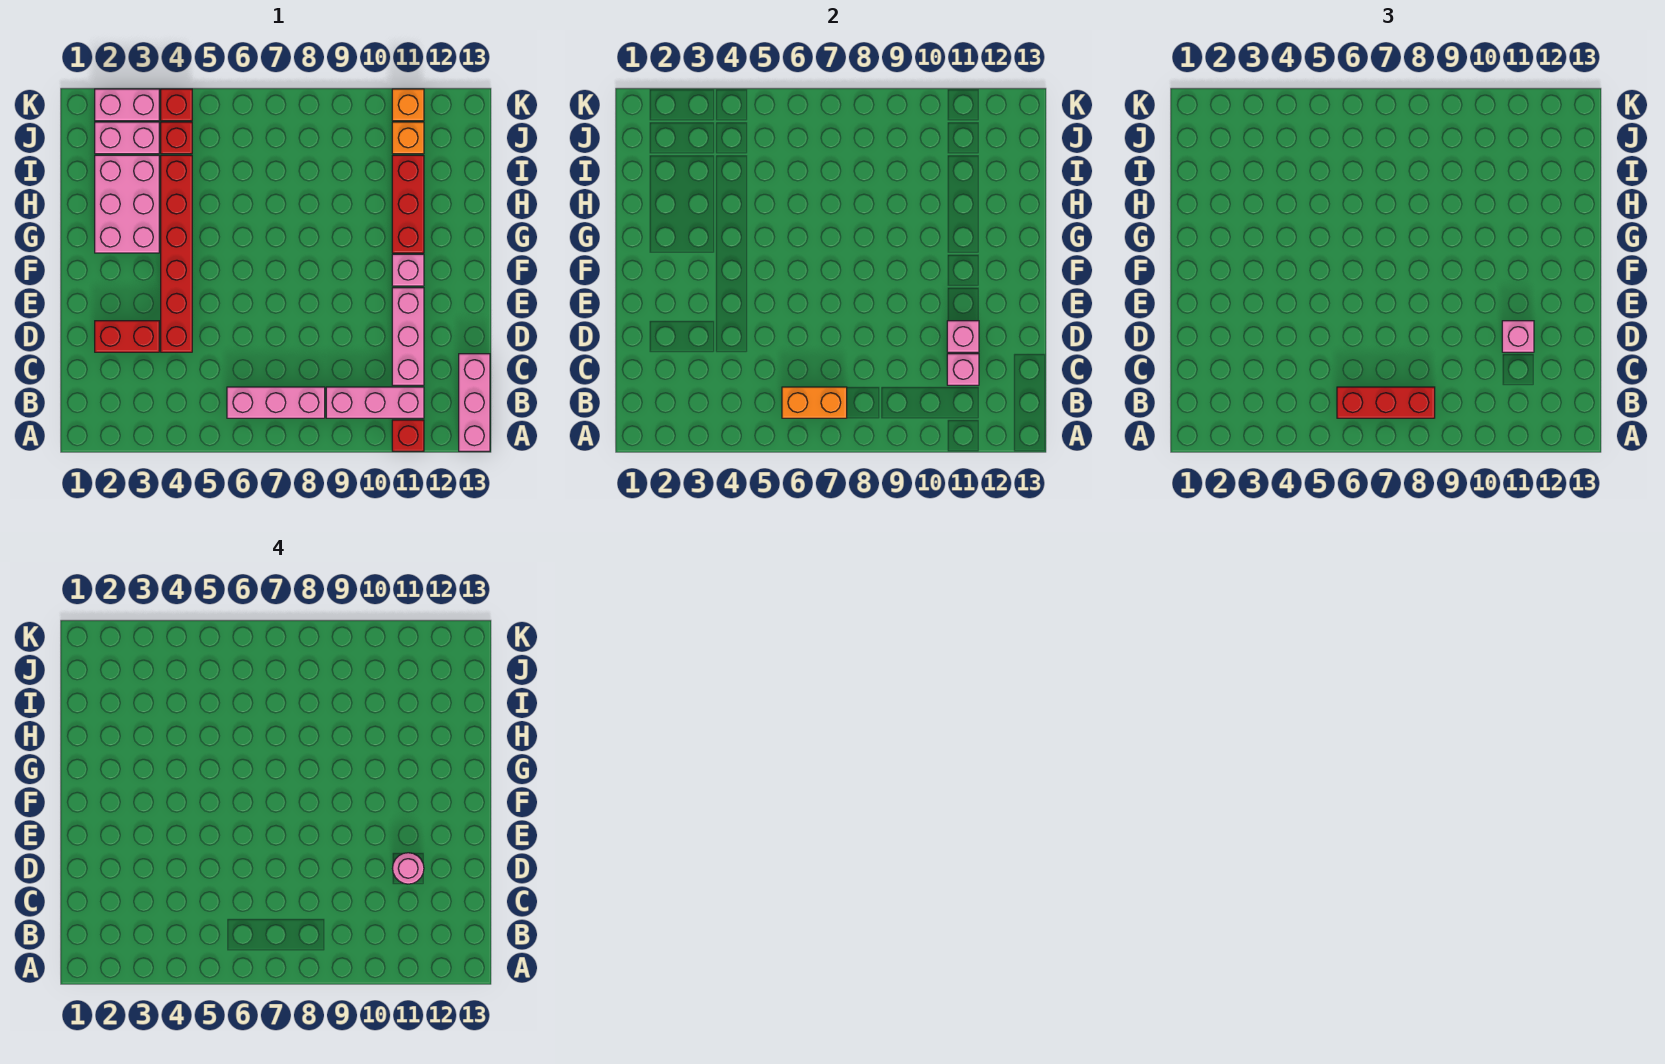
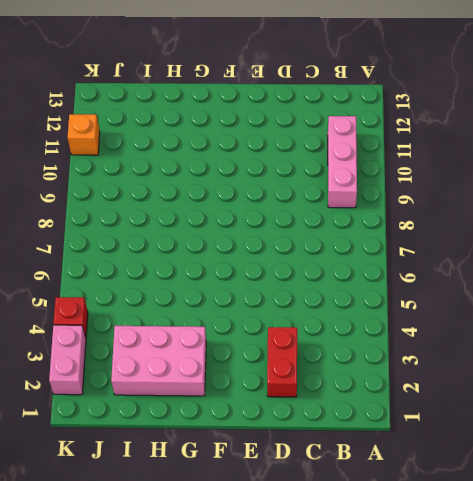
none -> red brick A11 level 1
none -> pink brick A13:C13 level 1
none -> pink brick B6:B8 level 1

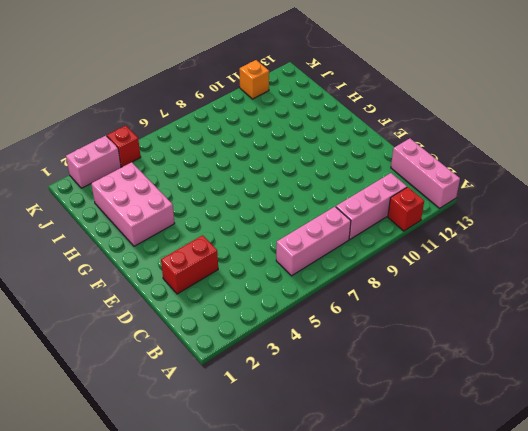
none -> pink brick C11:E11 level 1
none -> red brick D4:I4 level 1
none -> pink brick F11 level 1

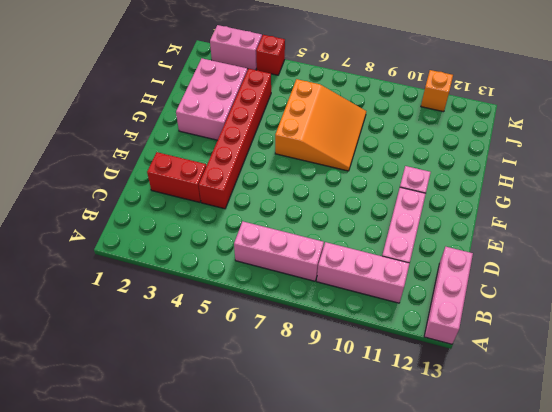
orange slope G6:I8 level 1 top 6 -> none
none -> red brick A11 level 1
none -> red brick G11:I11 level 1
none -> pink brick J2:J3 level 1

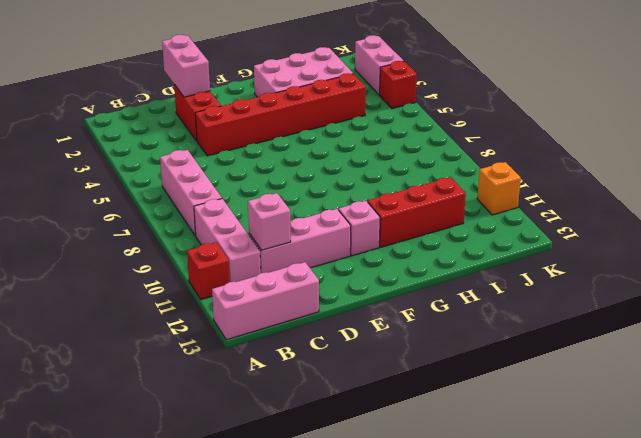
pink brick D1:D2 level 2 -> pink brick J2:J3 level 1
none -> red brick J4 level 1
none -> orange brick J11 level 1
none -> orange brick B6:B7 level 2

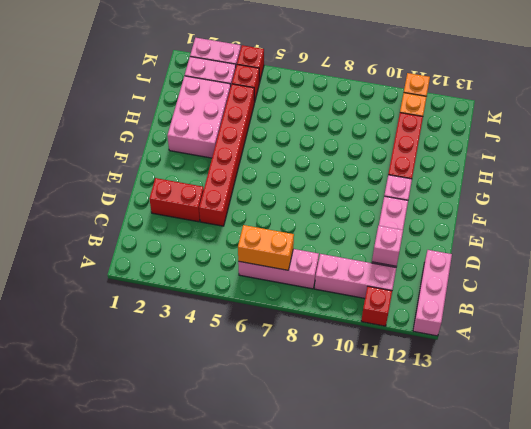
none -> pink brick D11 level 2
none -> red brick B6:B8 level 3
none -> pink brick D11 level 3

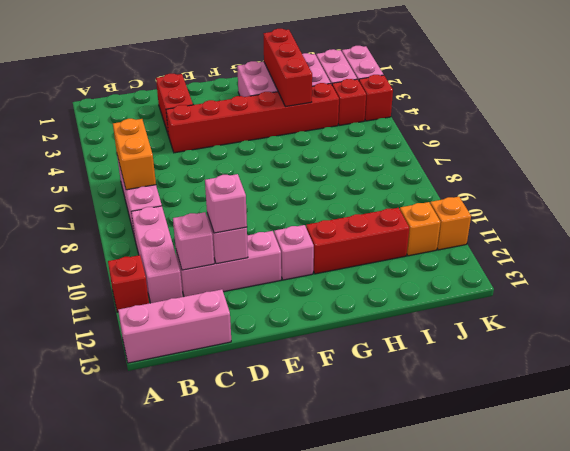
red brick H2:H4 level 2 -> red brick B6:B8 level 3
none -> pink round brick D11 level 4

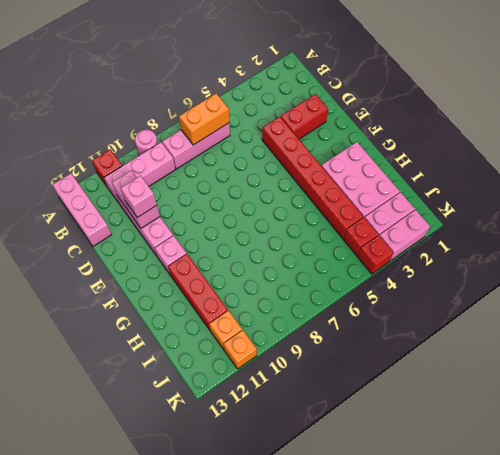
pink round brick A9 level 1 -> pink round brick D11 level 4
none -> red brick B6:B8 level 3

